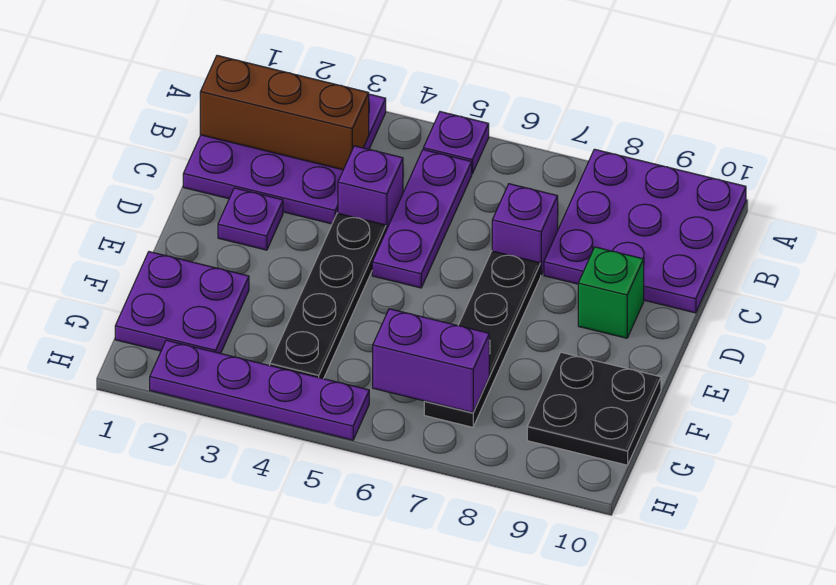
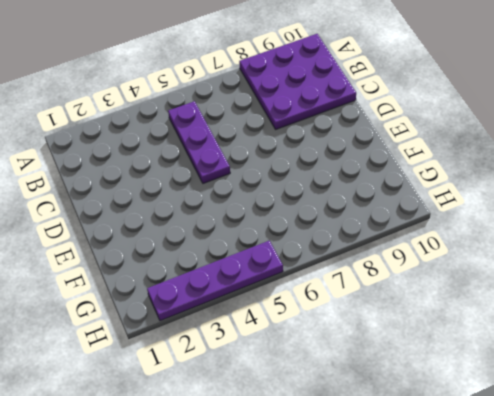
none -> purple plate A1:C3 level 1
none -> purple plate A5 level 1
none -> purple brick C4 level 1

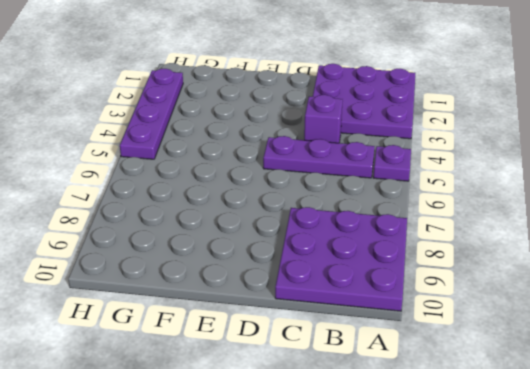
none -> purple brick C7 level 1
none -> purple plate D2 level 1
none -> black plate D4:G4 level 1

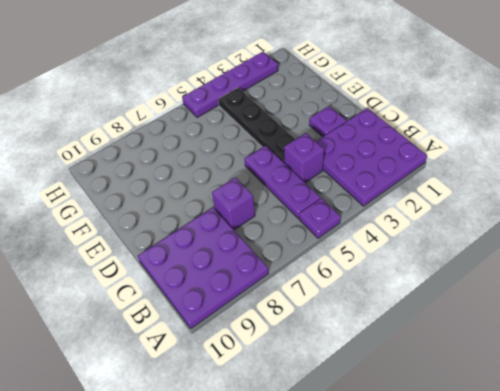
none -> black plate D7:G7 level 1
none -> green brick D9 level 1
none -> purple plate F1:G2 level 1

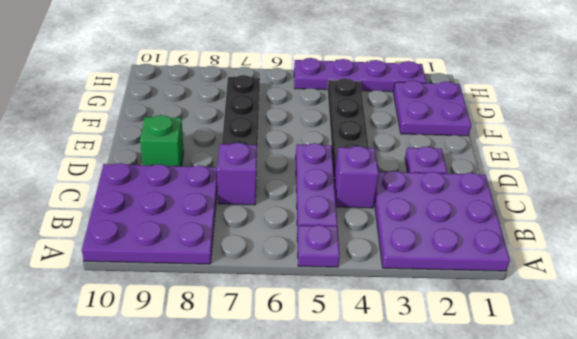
none -> black plate F9:G10 level 1
none -> brown brick B1:B3 level 2
none -> purple brick G6:G7 level 2

